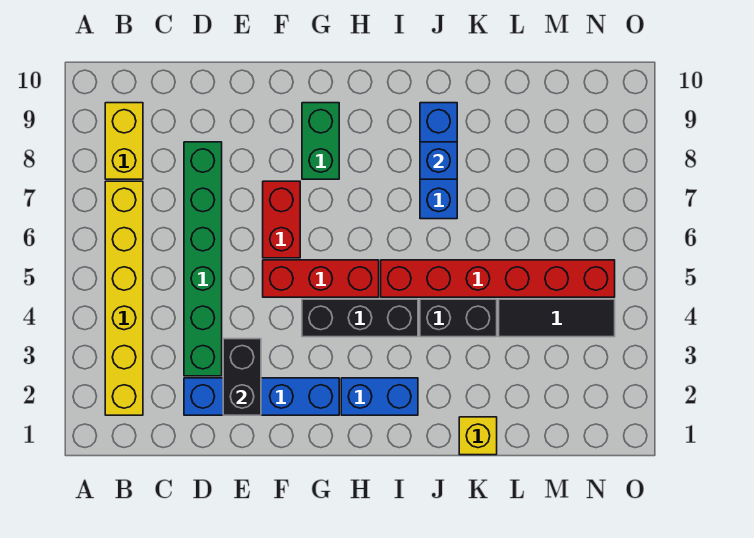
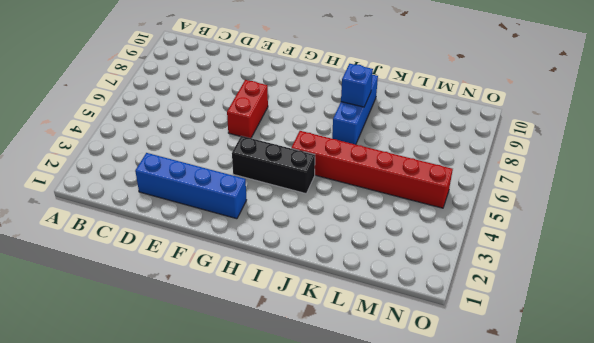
none -> yellow brick B2:B7 level 1
none -> yellow brick B8:B9 level 1
none -> green brick D3:D8 level 1

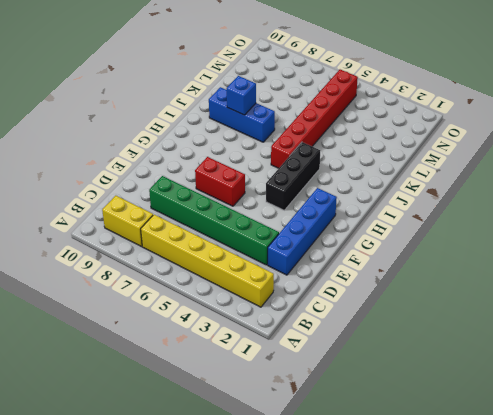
none -> red brick F5:H5 level 1
none -> green brick G8:G9 level 1
none -> blue brick H2:I2 level 1

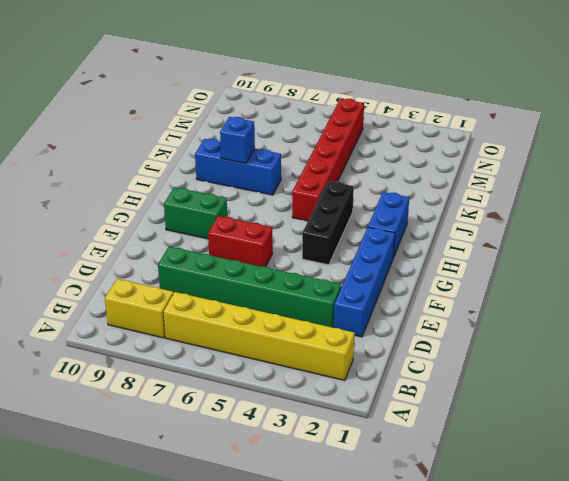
none -> red brick F5:H5 level 1
none -> black brick J4:K4 level 1
none -> yellow brick K1 level 1

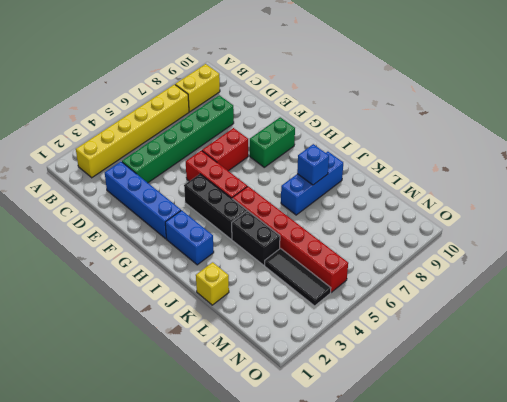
none -> black brick E2:E3 level 2

